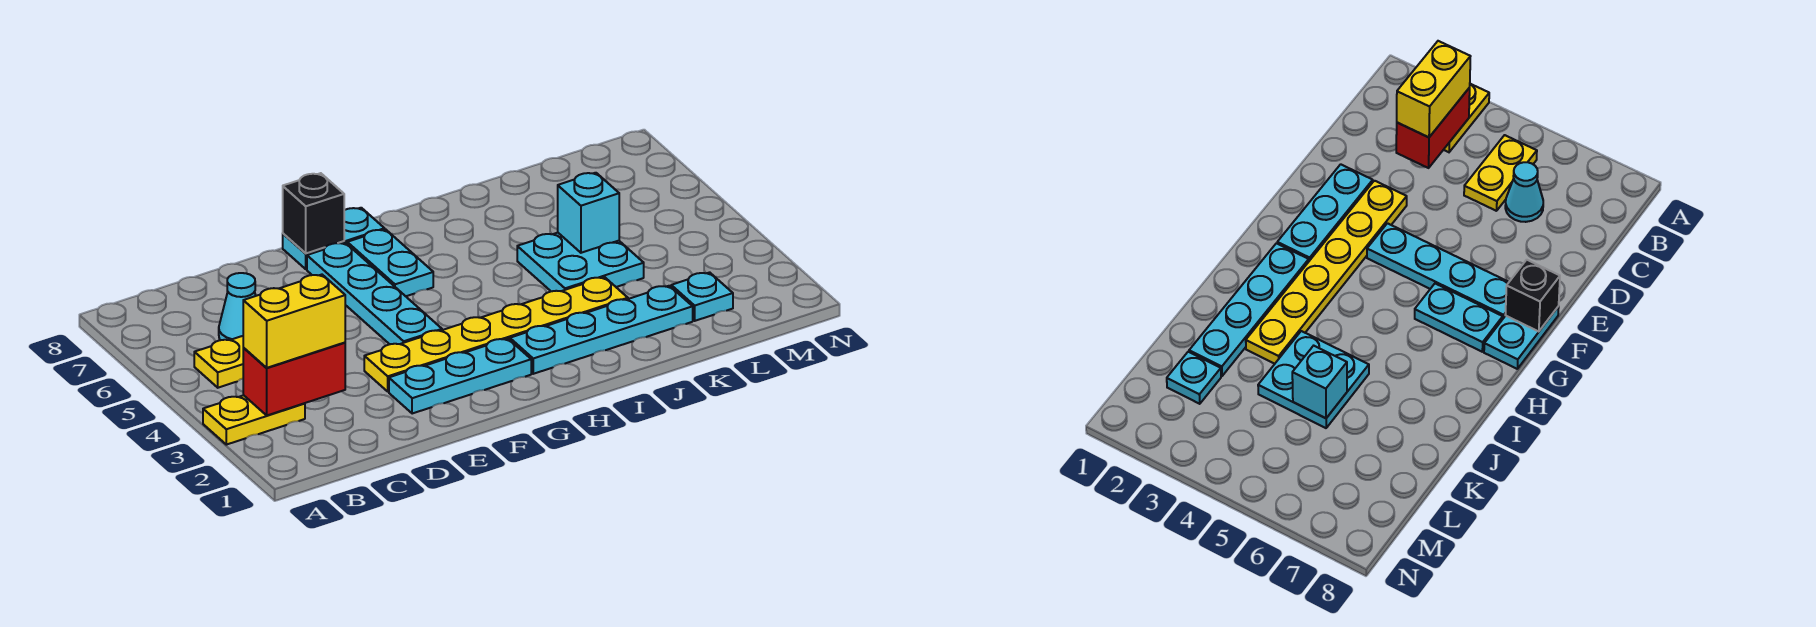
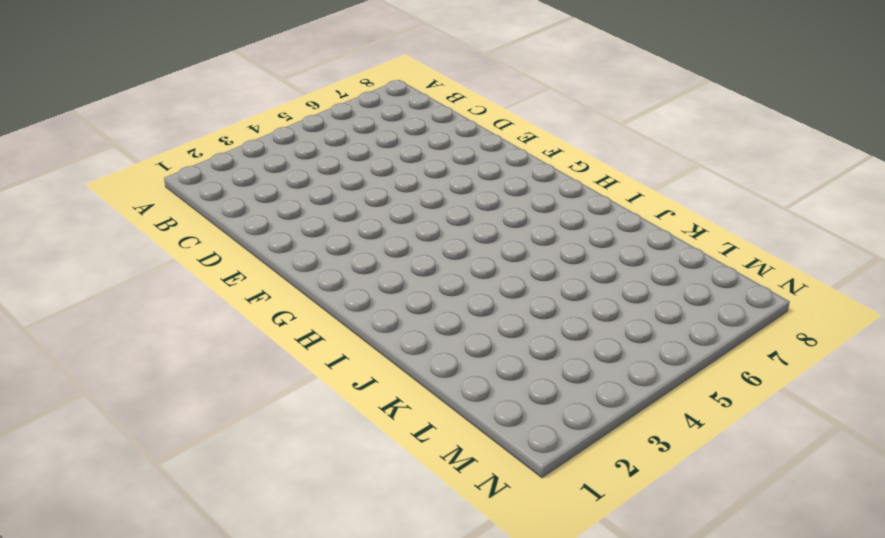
none -> yellow plate A3:B3 level 1
none -> yellow plate B5:C5 level 1
none -> cyan cone C6 level 1

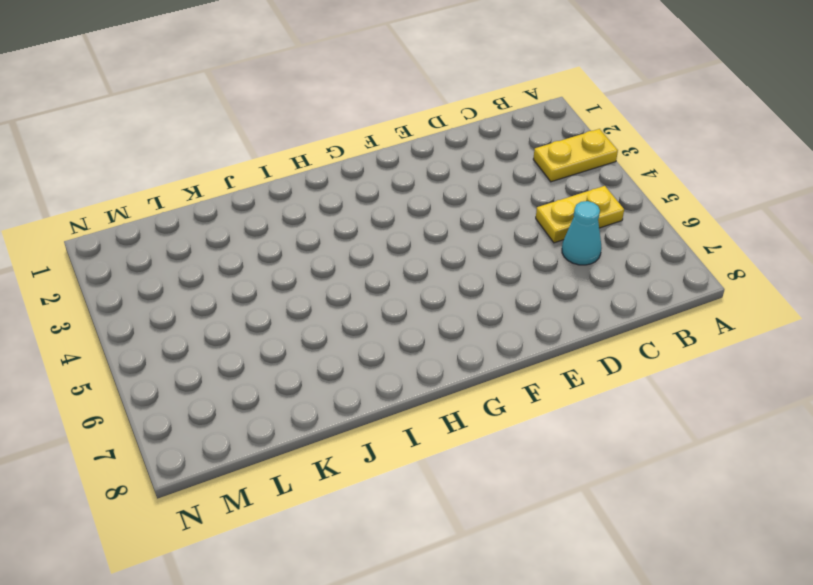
none -> cyan plate E2:G2 level 1
none -> yellow plate E3:J3 level 1
none -> cyan plate F4:F7 level 1

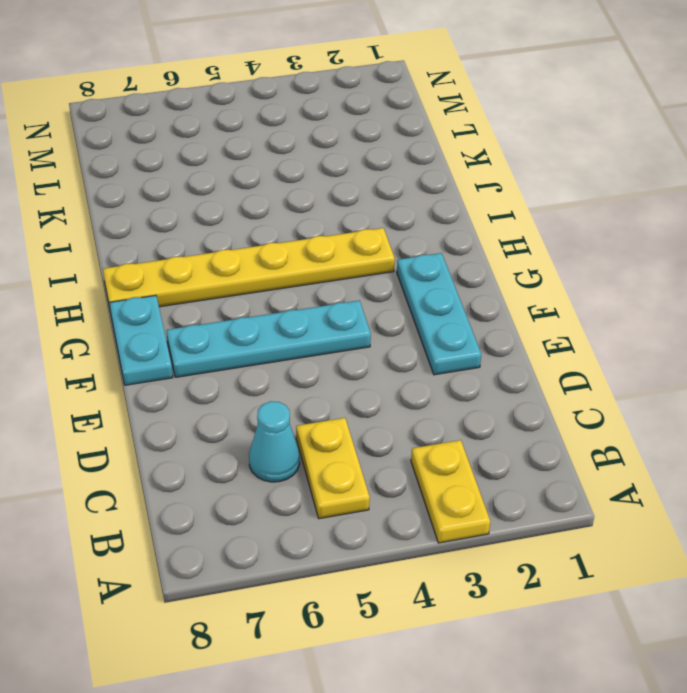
yellow plate H3:H8 level 1 -> yellow plate E3:J3 level 1
none -> cyan plate G6:G7 level 1
none -> cyan plate H2:K2 level 1
none -> cyan plate J4:K5 level 1

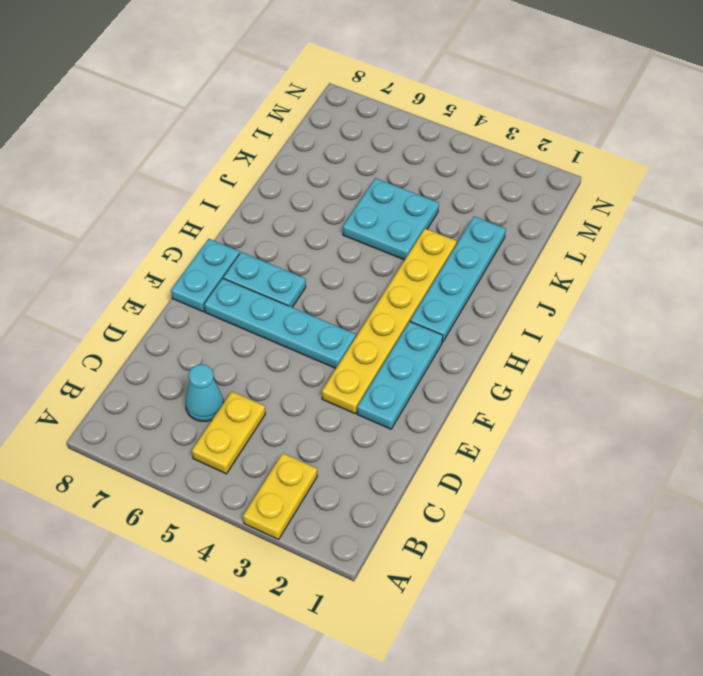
none -> cyan plate L2 level 1
none -> red brick B3:C3 level 2
none -> black brick F8 level 2

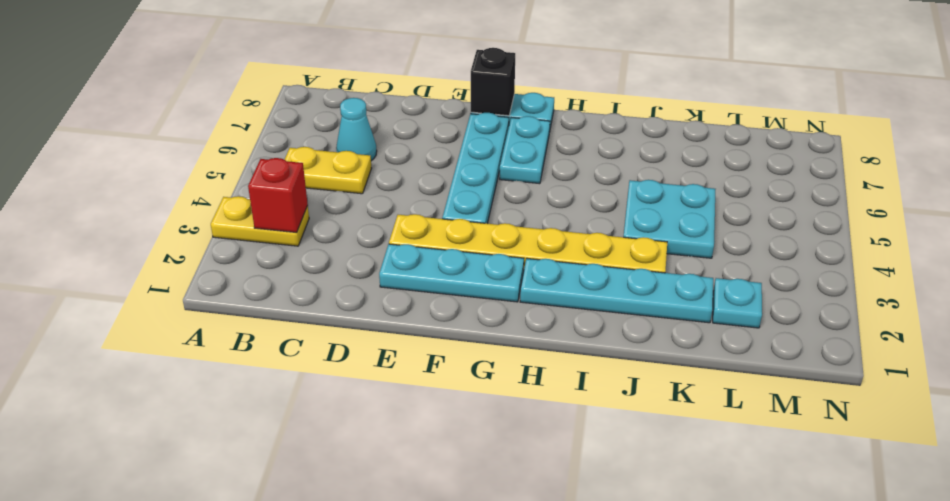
red brick B3 level 2 -> red brick B3:C3 level 2
none -> cyan brick K5 level 2
none -> yellow brick B3:C3 level 3

